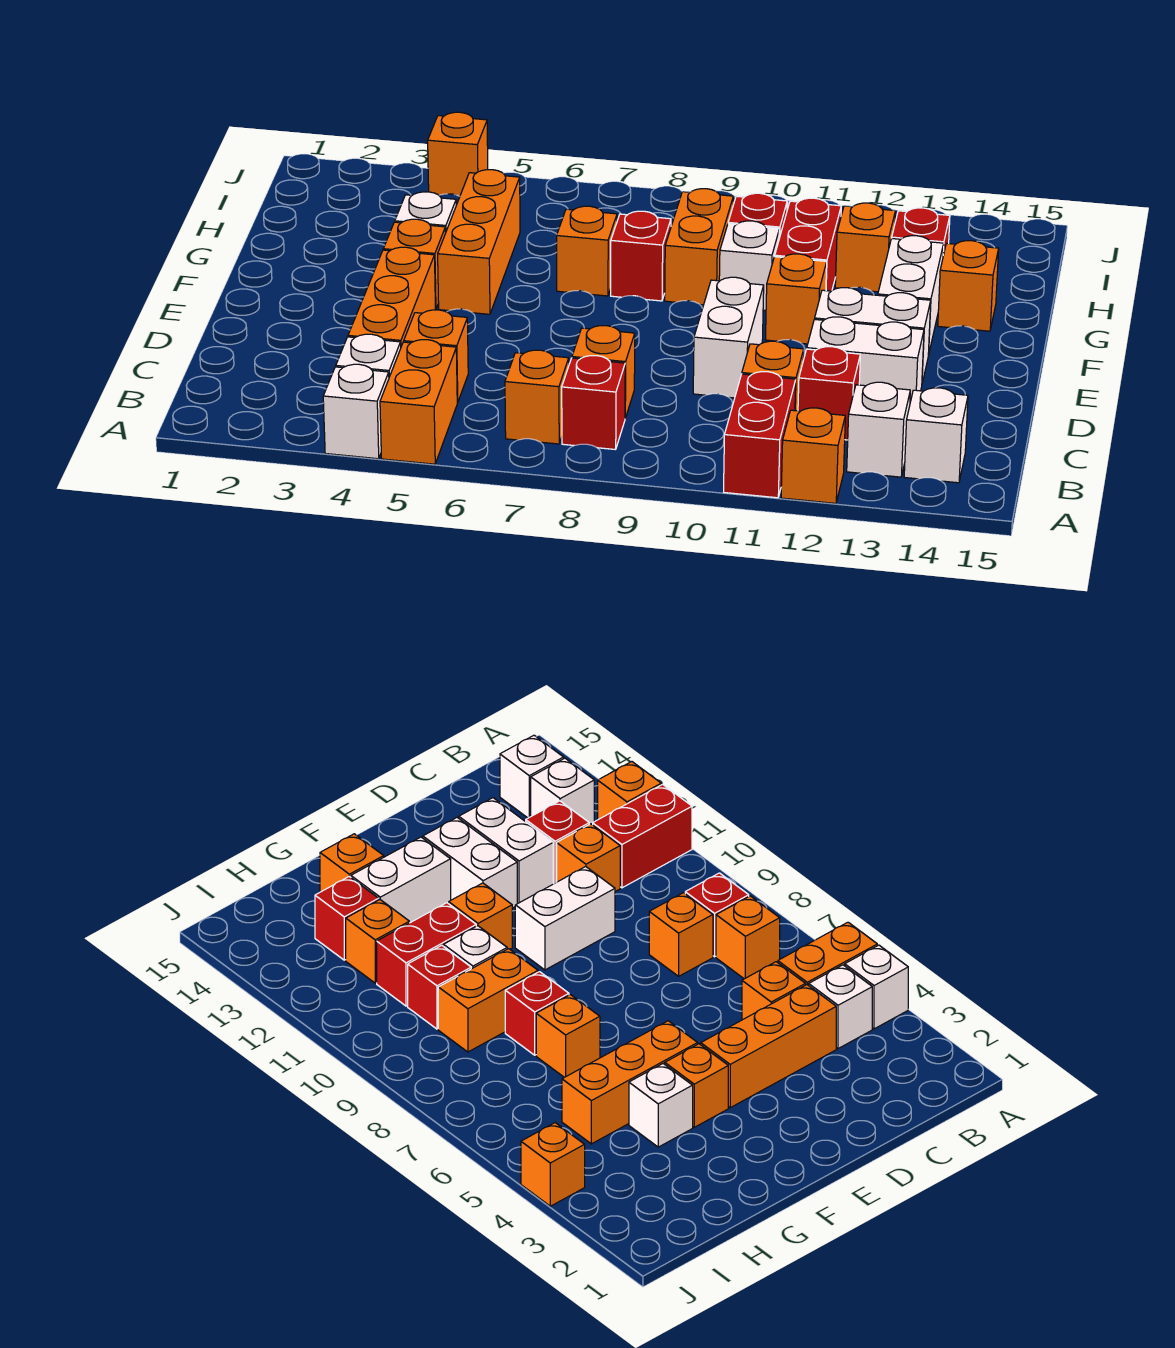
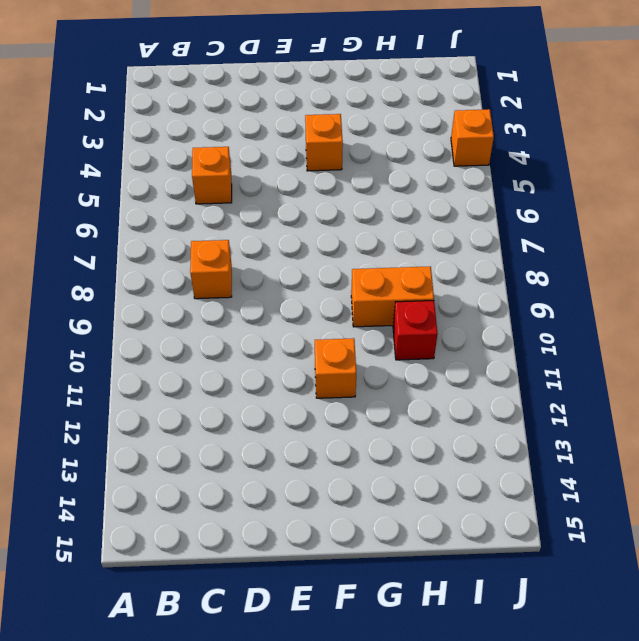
none -> white brick A4 level 1
none -> orange brick A5:B5 level 1
none -> red brick A11:B11 level 1
none -> orange brick A12 level 1

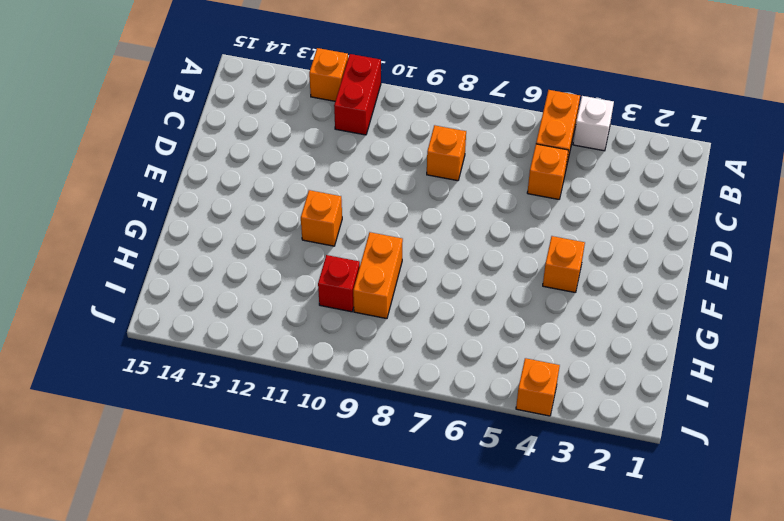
none -> white brick B4 level 1
none -> orange brick B7 level 1
none -> red brick B8 level 1
none -> white brick B13 level 1

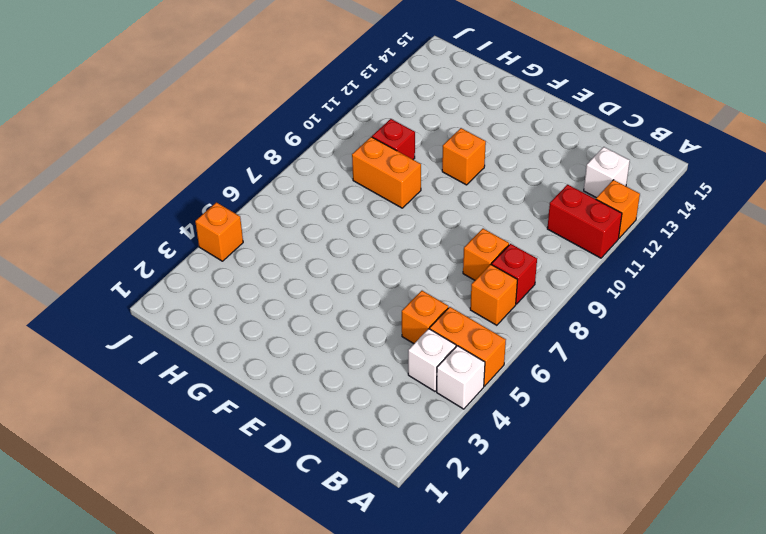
none -> white brick B14 level 1
none -> orange brick C4:E4 level 1
none -> orange brick C11 level 1
none -> red brick C12 level 1

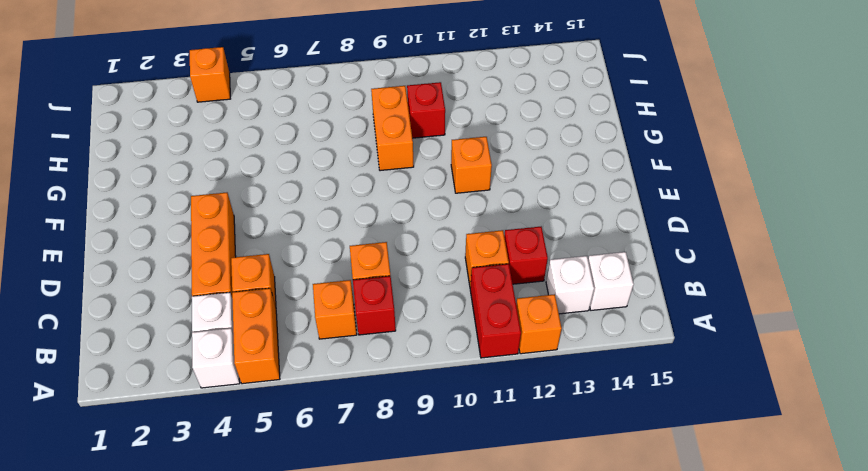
none -> white brick D10:E10 level 1
none -> white brick D12:D13 level 1
none -> white brick E12:E13 level 1
none -> orange brick F4 level 1

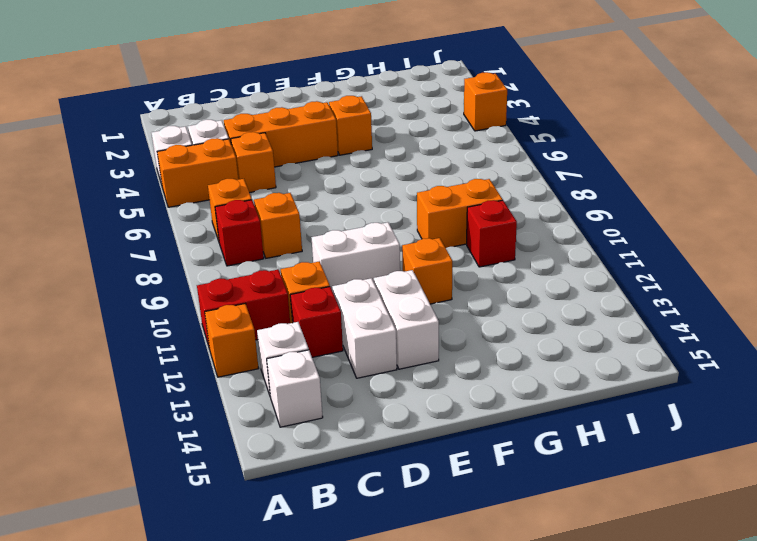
none -> orange brick F5:H5 level 1
none -> white brick F13:G13 level 1
none -> white brick G4 level 1
none -> orange brick G7 level 1

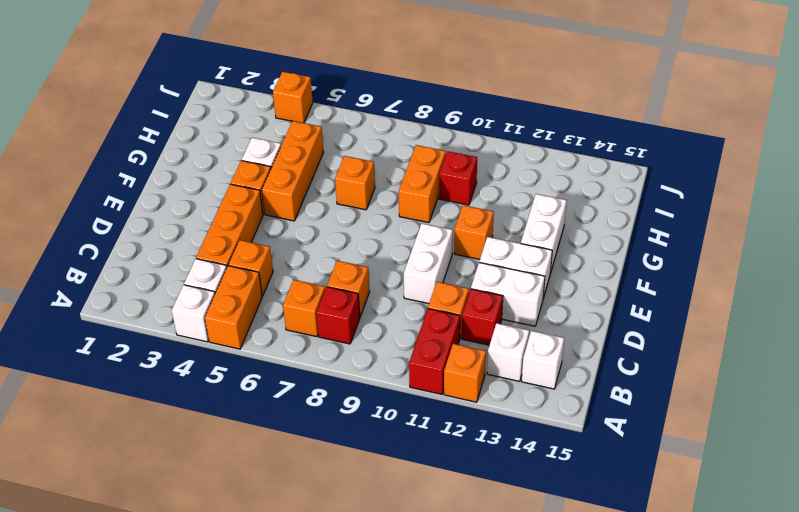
none -> red brick G8 level 1
none -> white brick G10 level 1
none -> red brick G11:H11 level 1
none -> orange brick G14 level 1

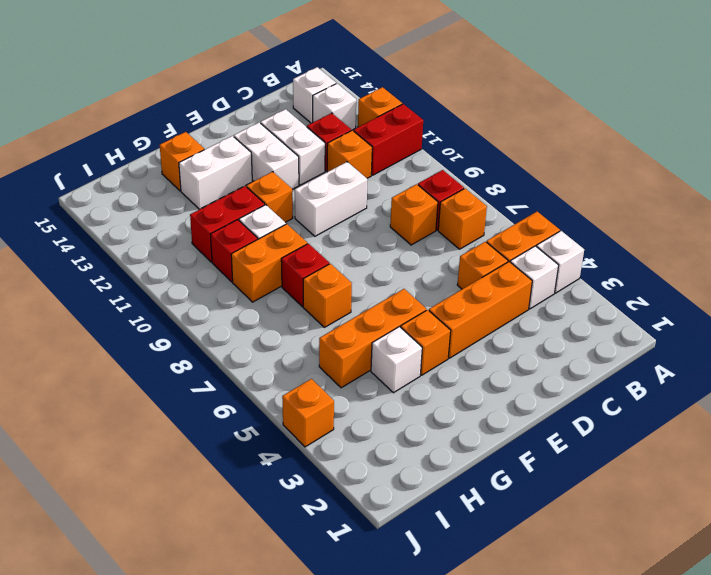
none -> orange brick H12 level 1
none -> red brick H13 level 1

